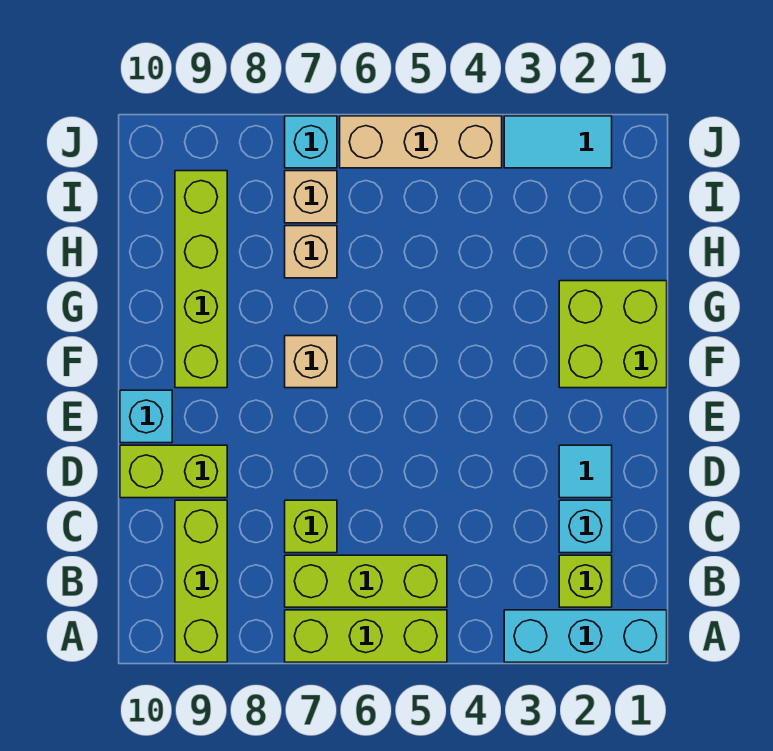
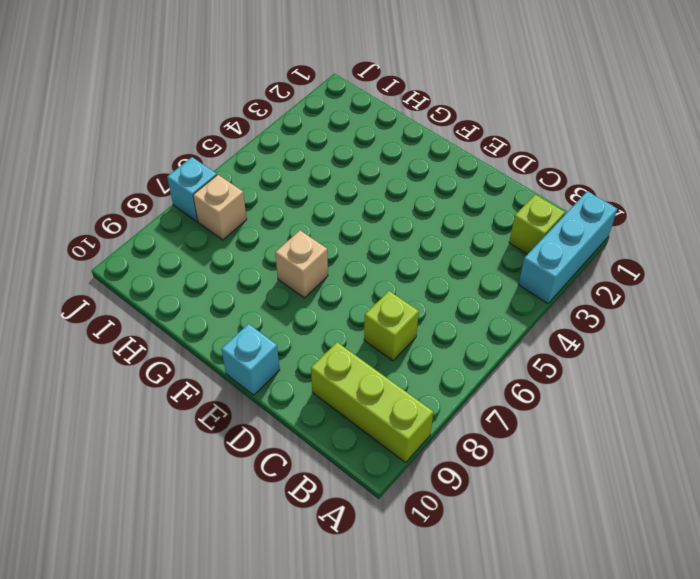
none -> lime brick A5:A7 level 1
none -> lime brick B5:B7 level 1
none -> cyan brick C2 level 1

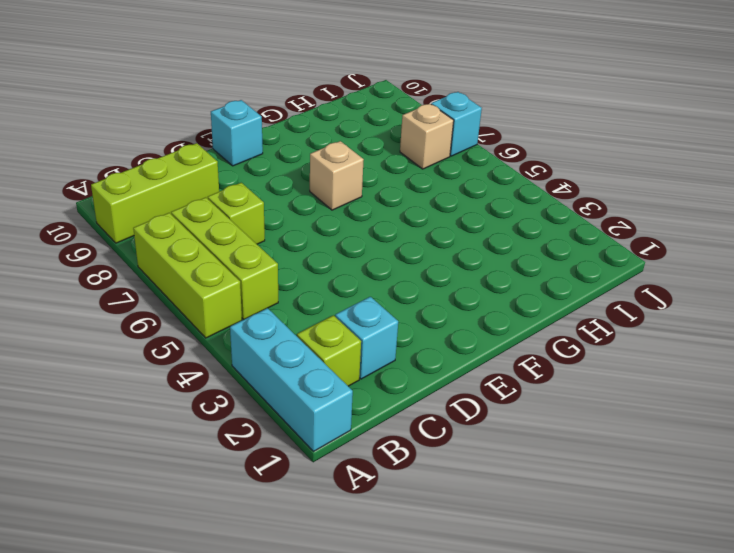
none -> cyan tile D2 level 1
none -> lime brick D9:D10 level 1
none -> lime brick F1:G2 level 1

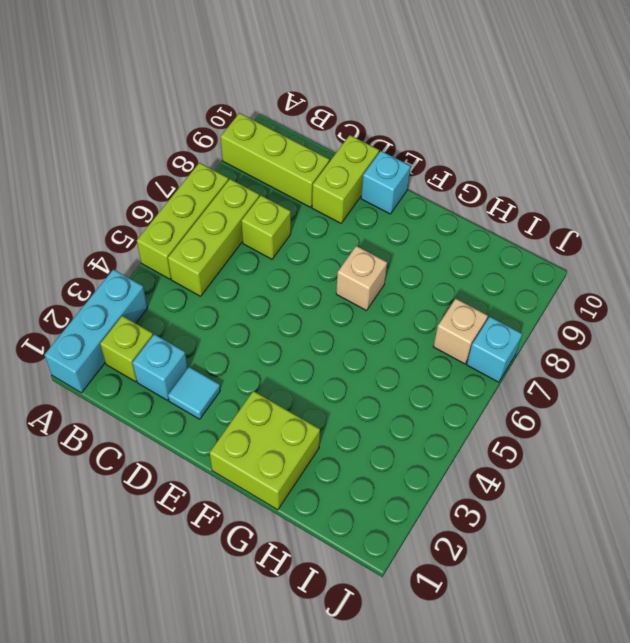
none -> lime brick F9:I9 level 1
none -> tan brick H7 level 1
none -> cyan tile J2:J3 level 1

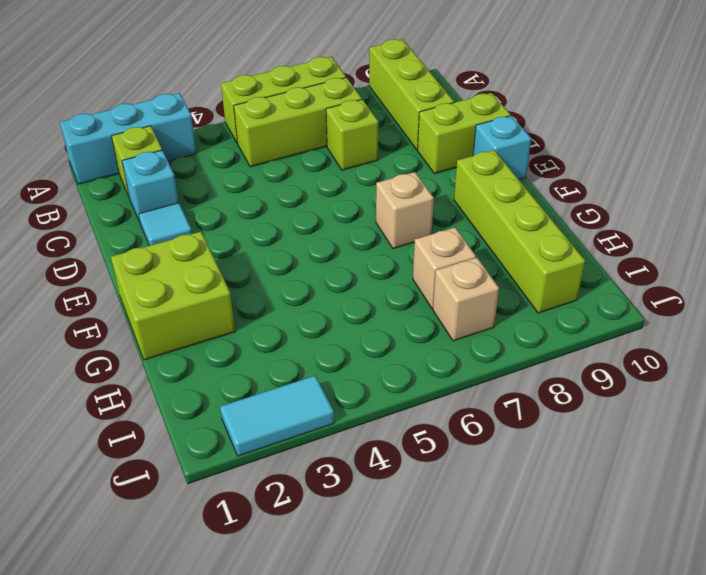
none -> tan brick J4:J6 level 1
none -> cyan brick J7 level 1

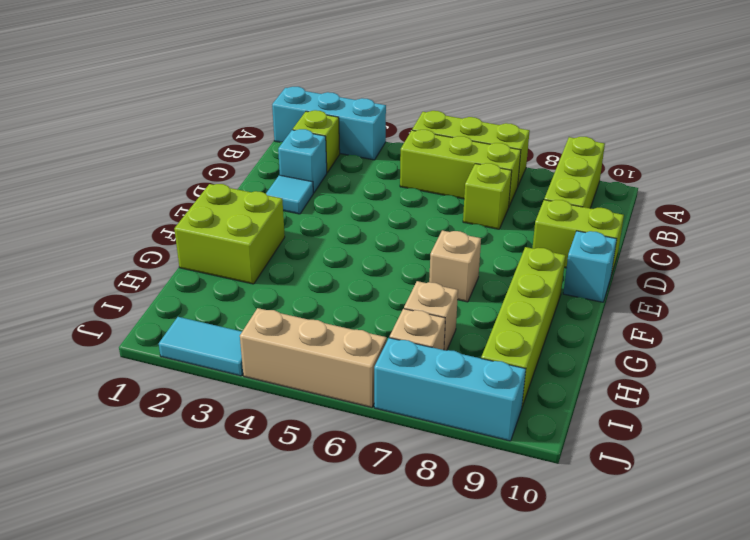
cyan brick J7:J9 level 1 -> cyan brick J7 level 1

